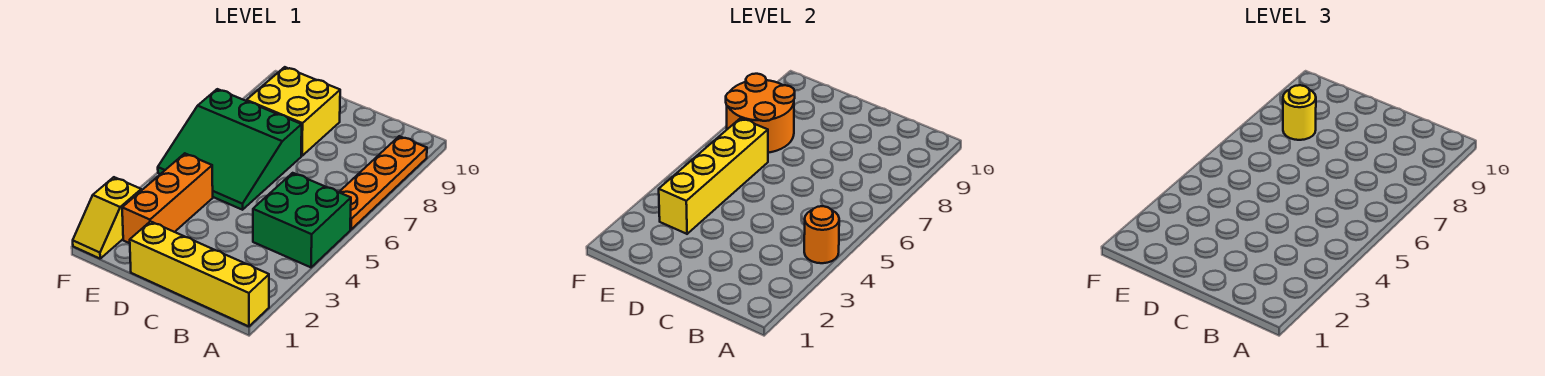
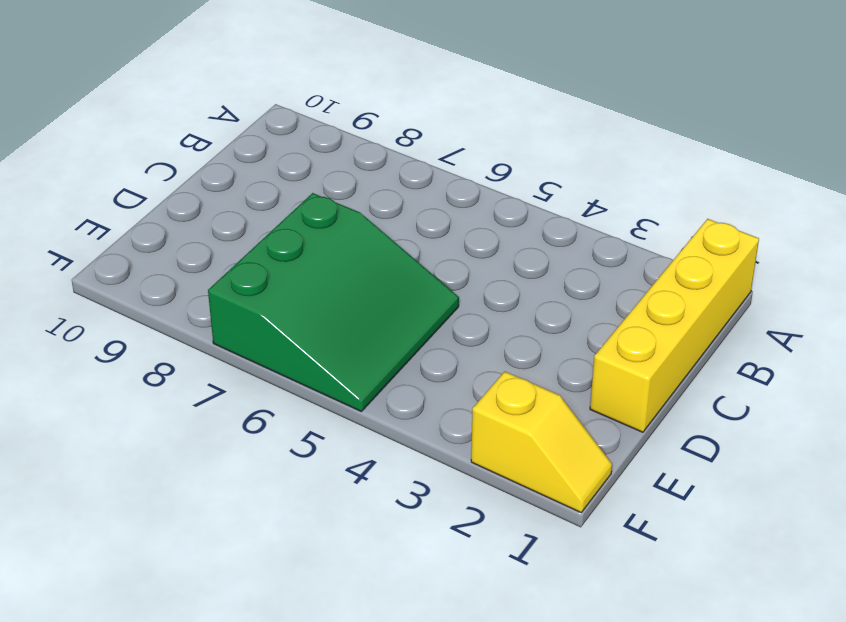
none -> green brick A4:B5 level 1
none -> orange plate A6:A9 level 1

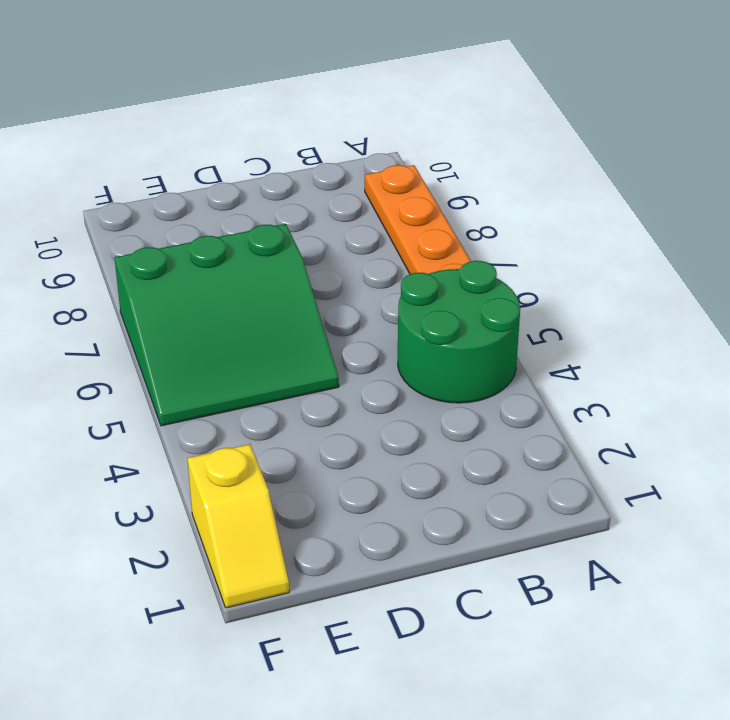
green round brick A4:B5 level 1 -> green brick A4:B5 level 1
none -> yellow brick A1:D1 level 1
none -> yellow brick D8:E9 level 1

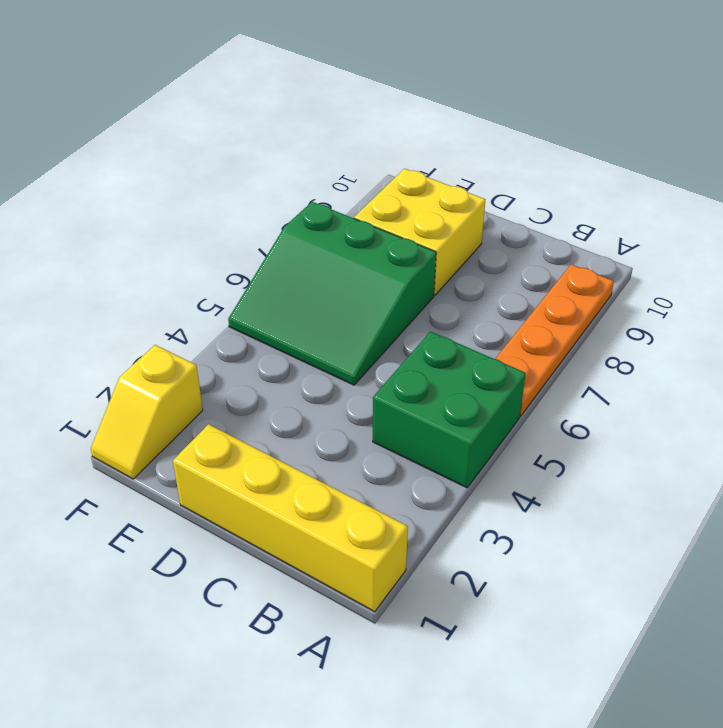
none -> orange brick E2:E4 level 1
none -> orange round brick A4 level 2

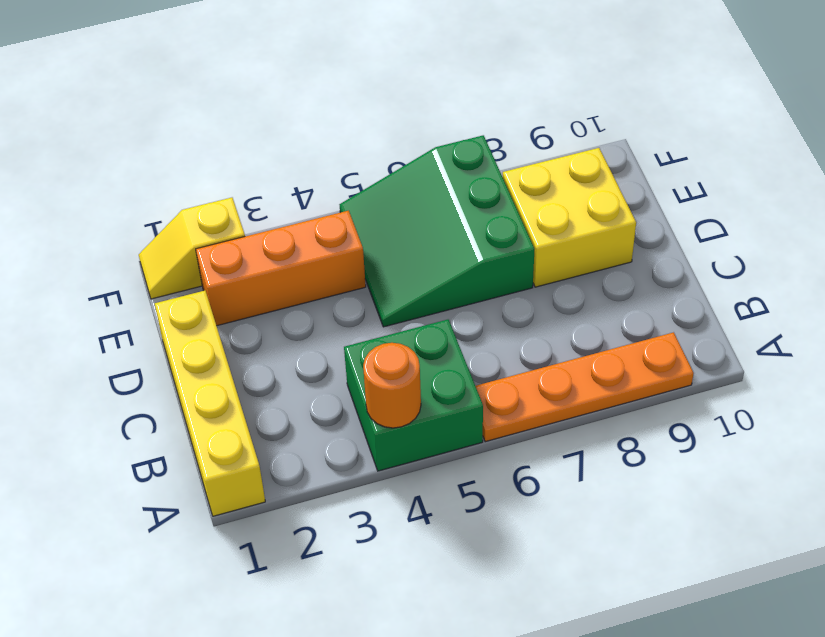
none -> yellow brick E3:E6 level 2
none -> orange round brick E7:F8 level 2

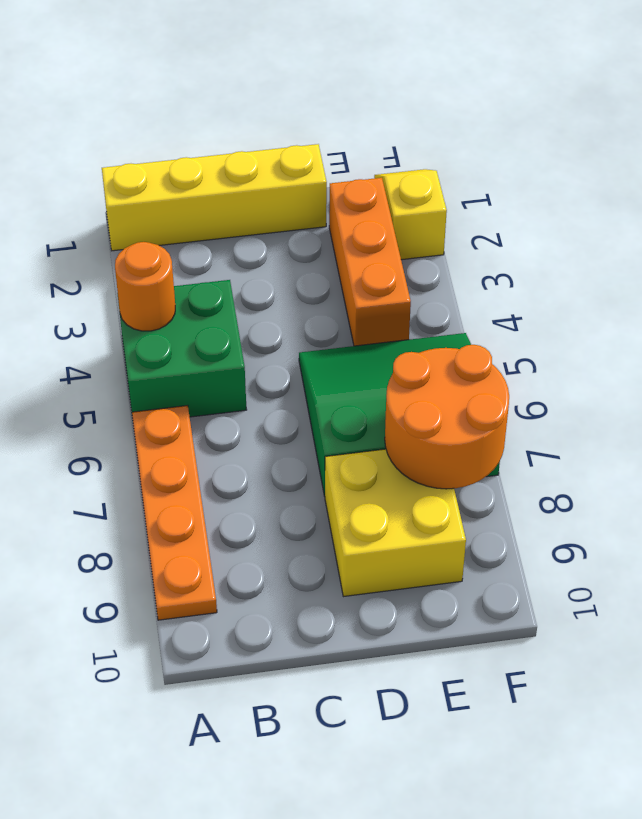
none -> yellow brick E3:E6 level 2
none -> yellow round brick E8 level 3

